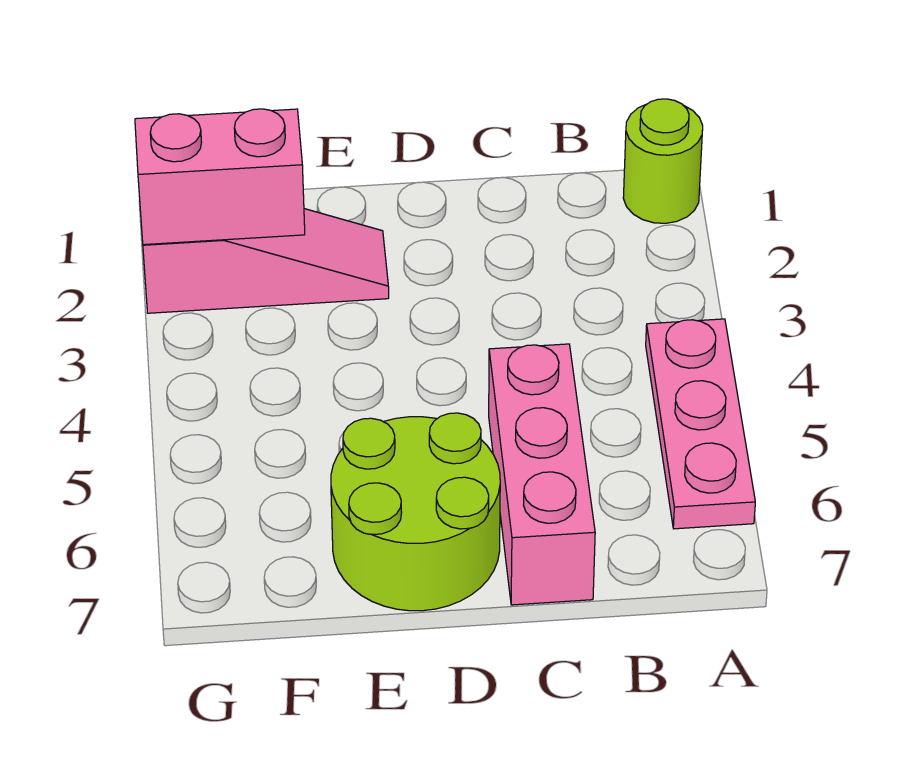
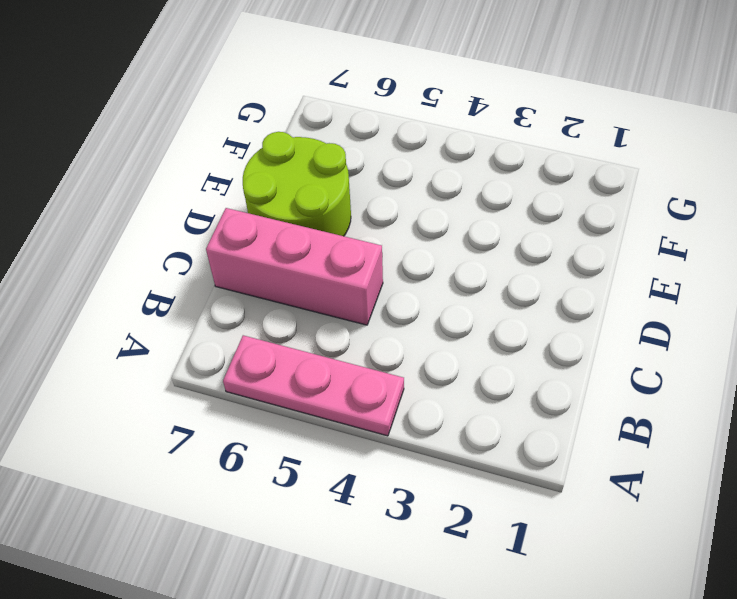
none -> lime round brick A1 level 1
none -> pink slope E2:G2 level 1 top G

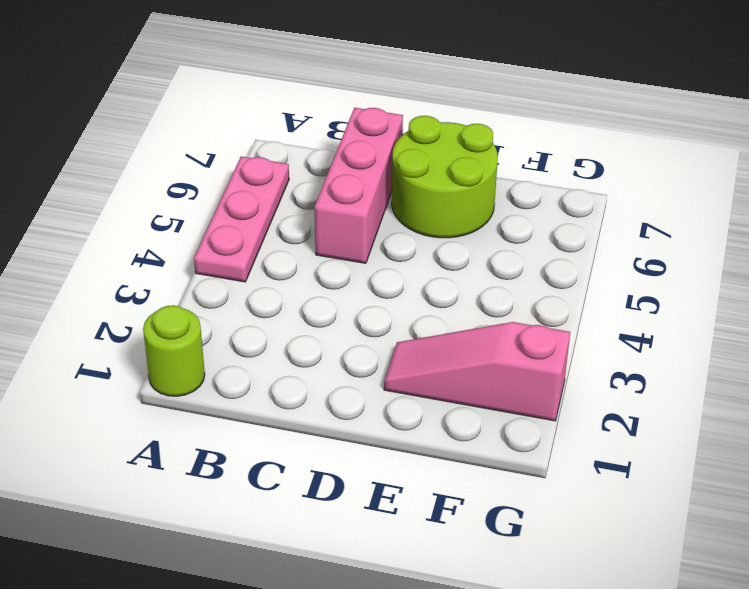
none -> pink brick F2:G2 level 2

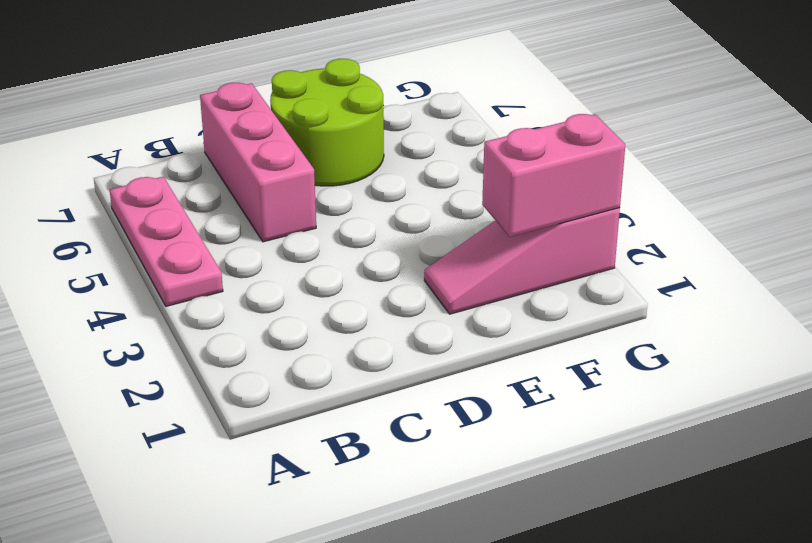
none -> lime round brick A1 level 1

